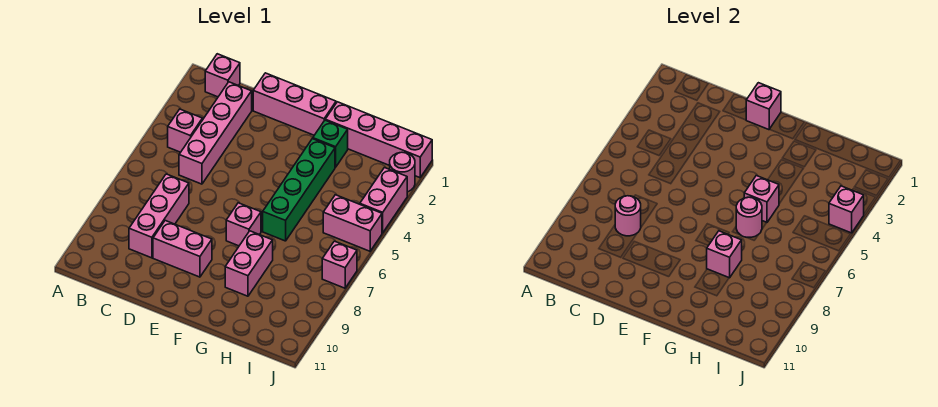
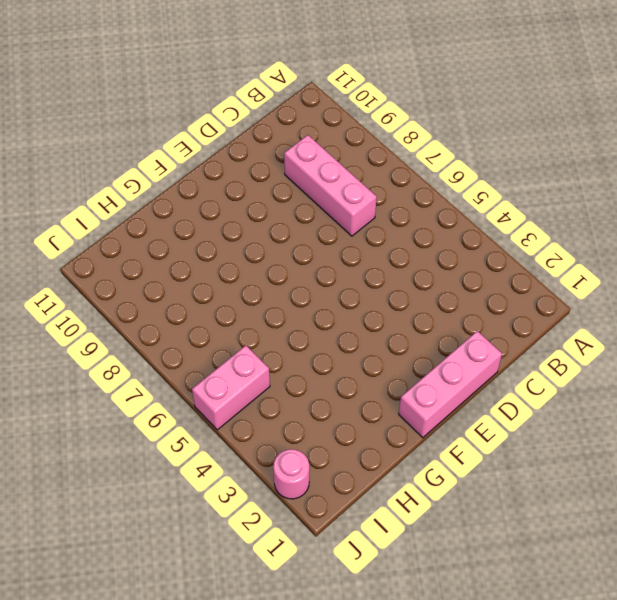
none -> pink brick B1 level 1
none -> pink brick B4 level 1
none -> pink brick C2:C5 level 1

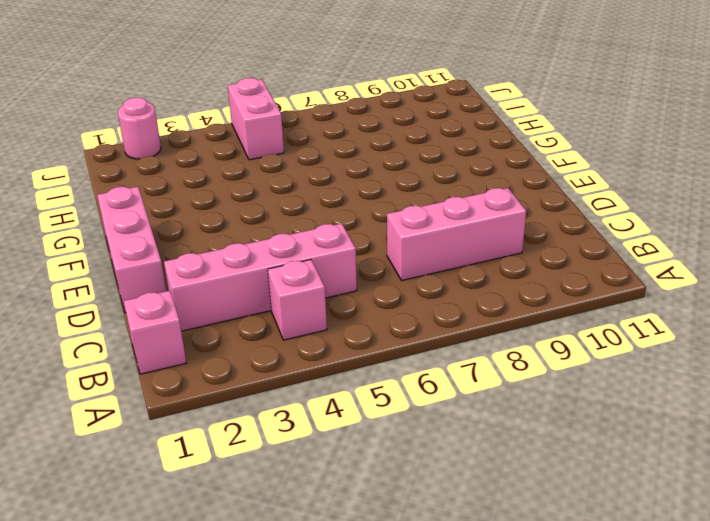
none -> pink brick D9:E9 level 1
none -> pink brick F7 level 1
none -> pink brick G1:J1 level 1

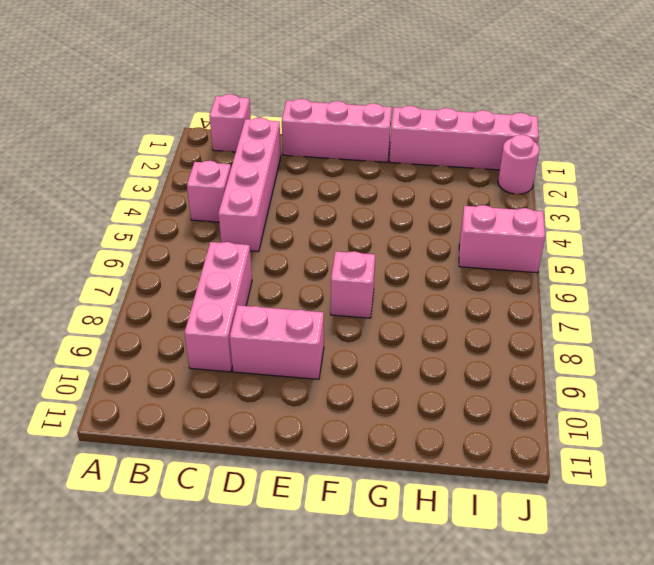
none -> green brick G2 level 1
none -> green brick G3:G6 level 1
none -> pink brick G8:G9 level 1

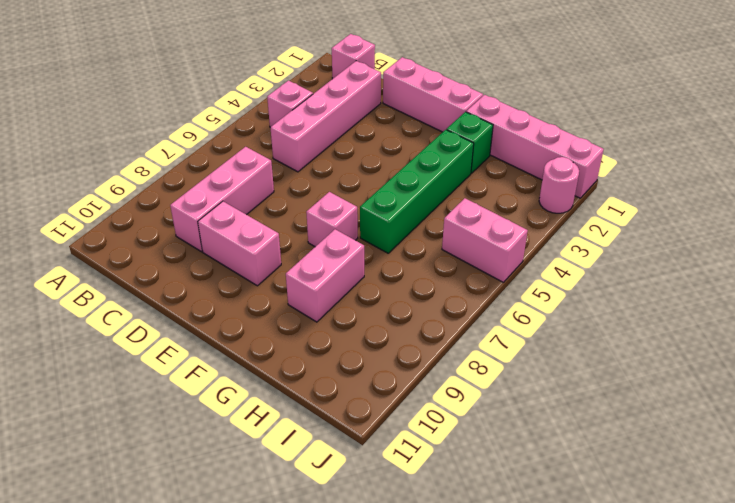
none -> pink brick J3:J4 level 1
none -> pink brick J7 level 1
none -> pink round brick C8 level 2

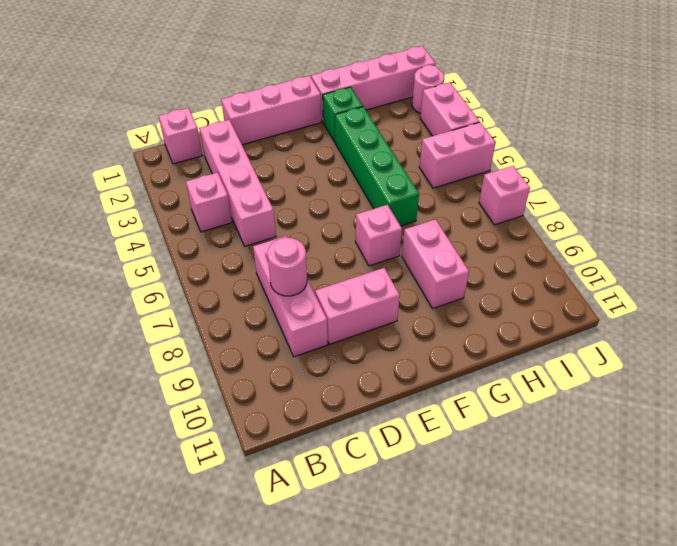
none -> pink brick E1 level 2
none -> pink brick G5 level 2
none -> pink round brick G6 level 2

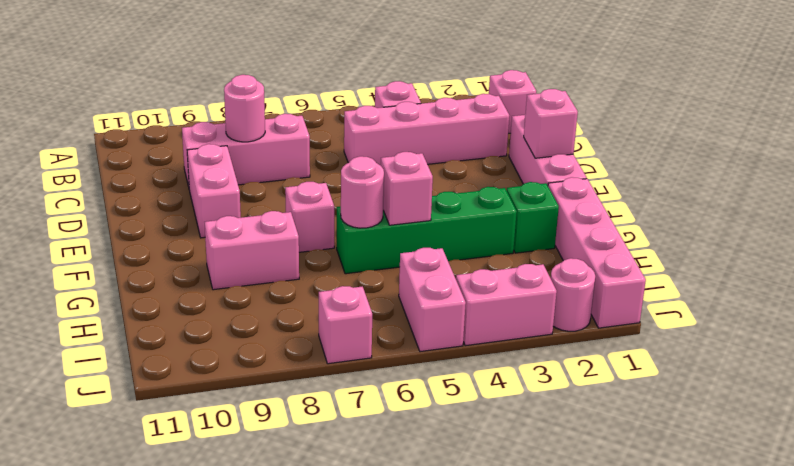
none -> pink brick G8 level 2
none -> pink brick J4 level 2

